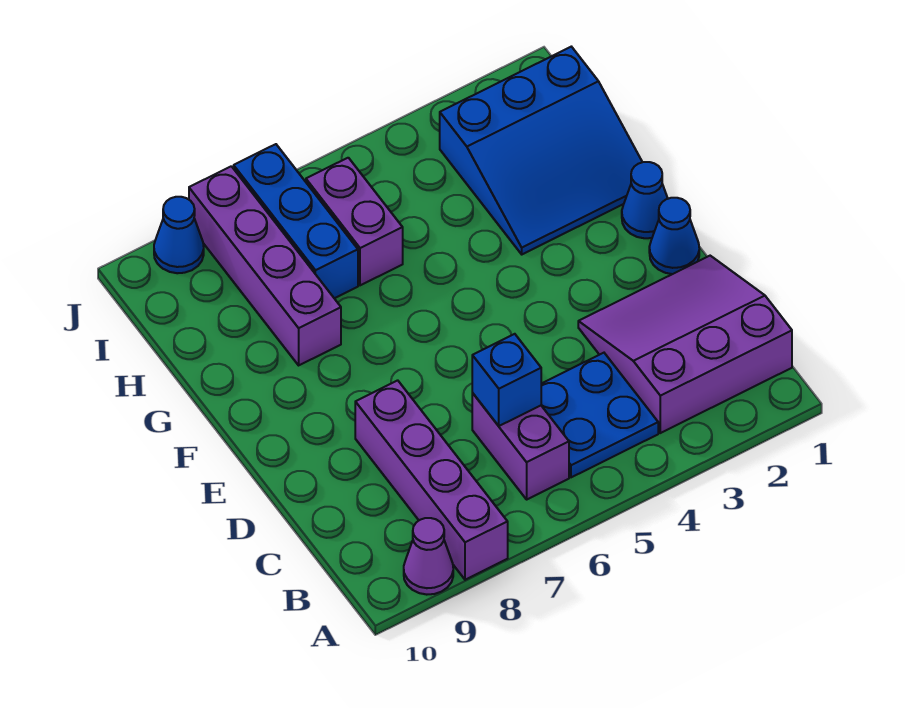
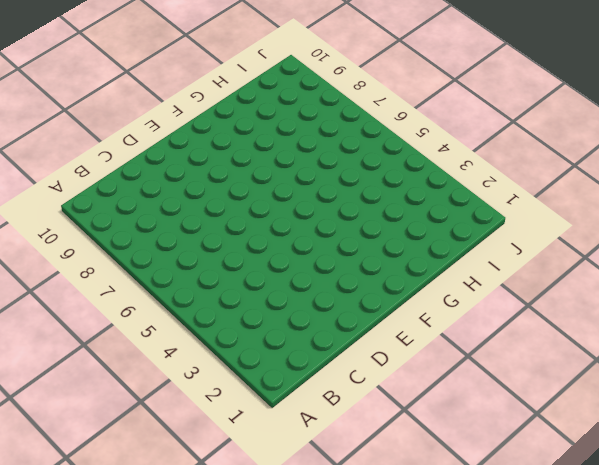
none -> purple brick A8:D8 level 1
none -> purple cone A9 level 1
none -> purple slope B1:D3 level 1 top B

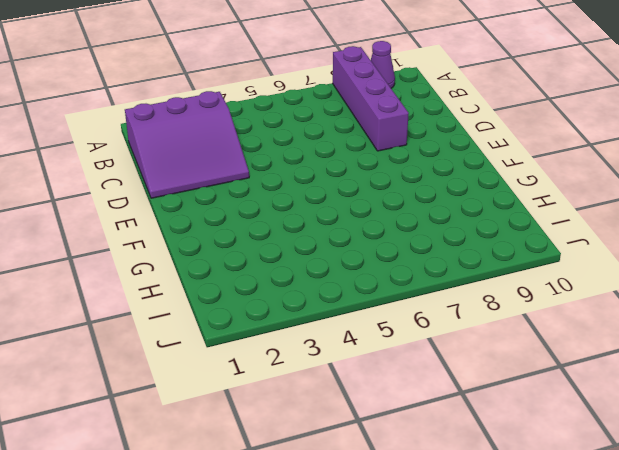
none -> blue plate B4:C5 level 1
none -> purple brick B6:C6 level 1
none -> blue cone E1 level 1

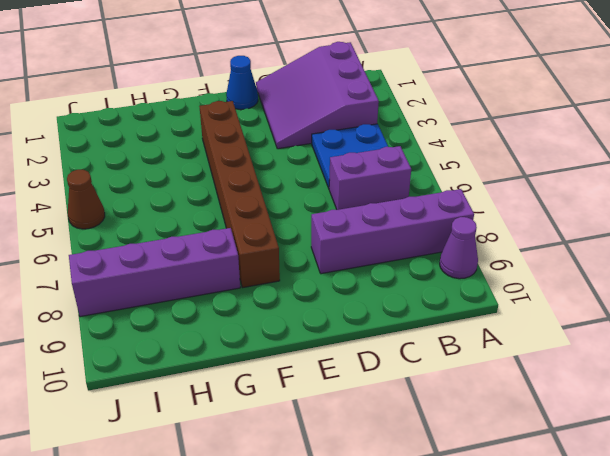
brown brick F3:F8 level 1 -> none
brown cone J5 level 1 -> none
none -> blue cone F1 level 1
none -> blue slope G1:I3 level 1 top I
none -> purple brick H6:I6 level 1

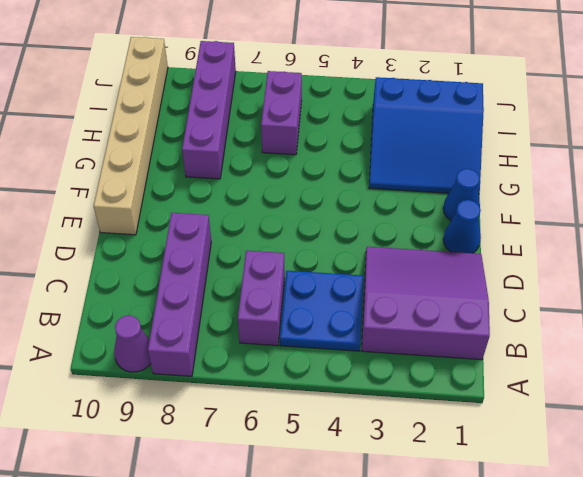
tan brick E10:J10 level 1 -> none
none -> blue brick H7:J7 level 1
none -> blue cone J9 level 1
none -> blue brick C6 level 2

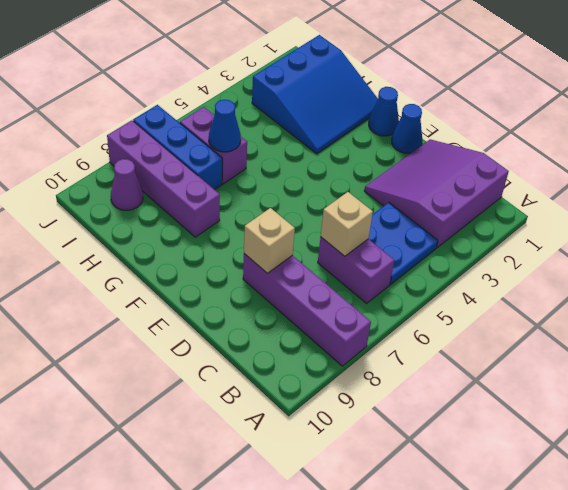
tan brick C6 level 2 -> blue brick C6 level 2
tan brick D8 level 2 -> none
blue cone H6 level 2 -> blue cone J9 level 1
purple cone I9 level 1 -> purple cone A9 level 1

